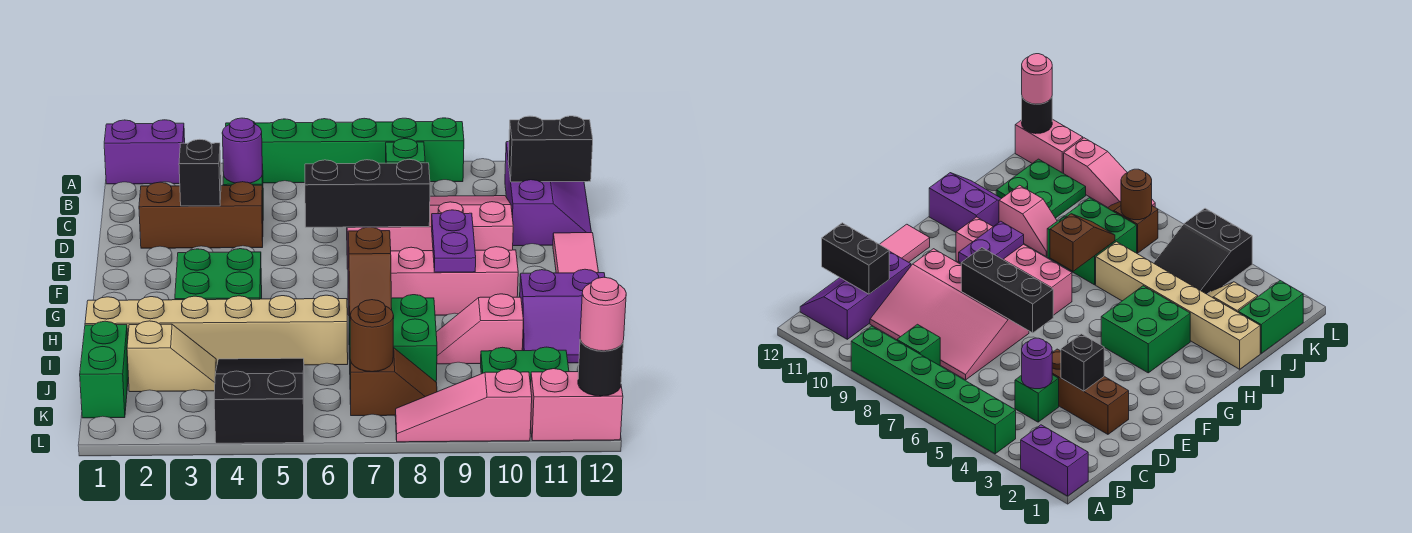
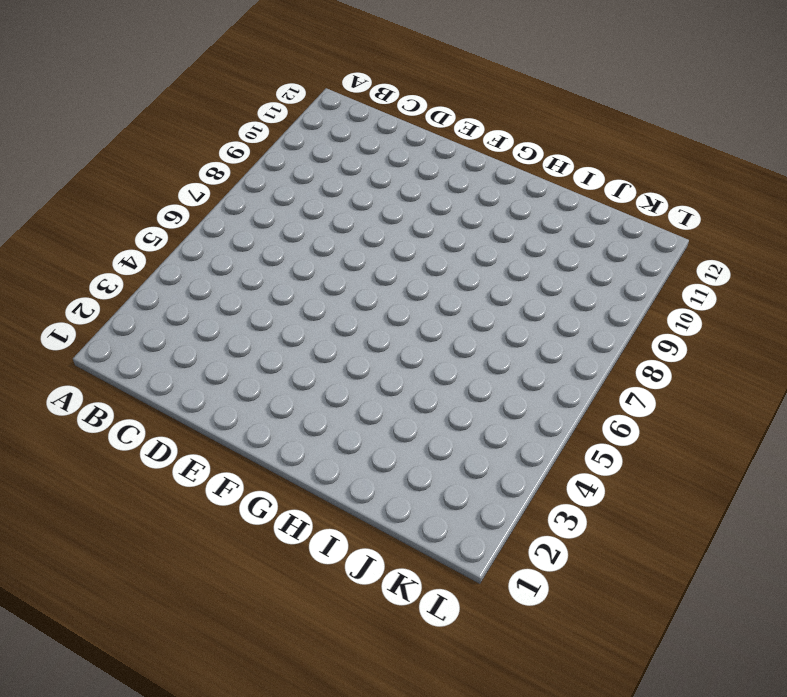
none -> purple brick A1:A2 level 1
none -> green brick A4:A9 level 1
none -> green brick B8 level 1
none -> purple slope B11:D12 level 1 top 11

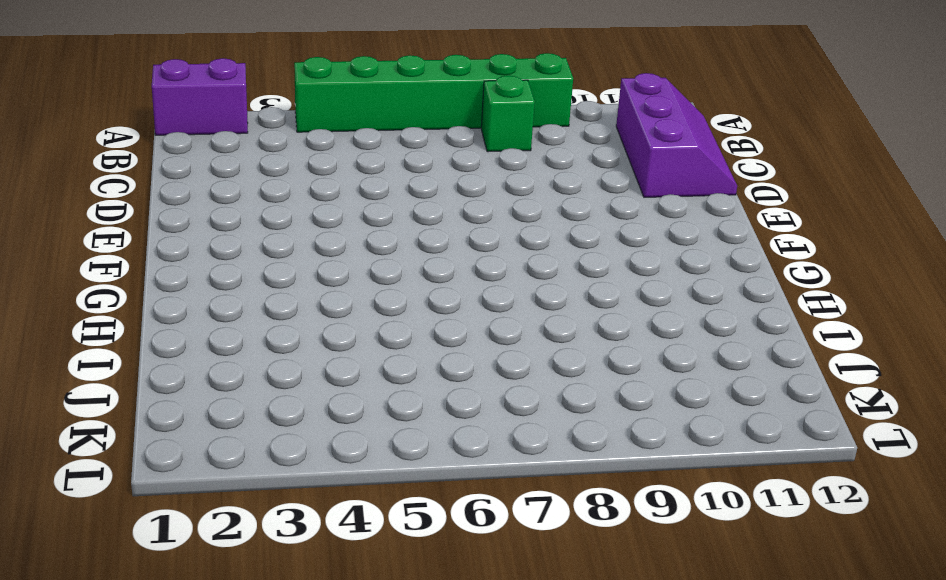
none -> green brick C4 level 1
none -> pink slope C7:E10 level 1 top E
none -> brown brick D2:D4 level 1
none -> pink tile E12:F12 level 1

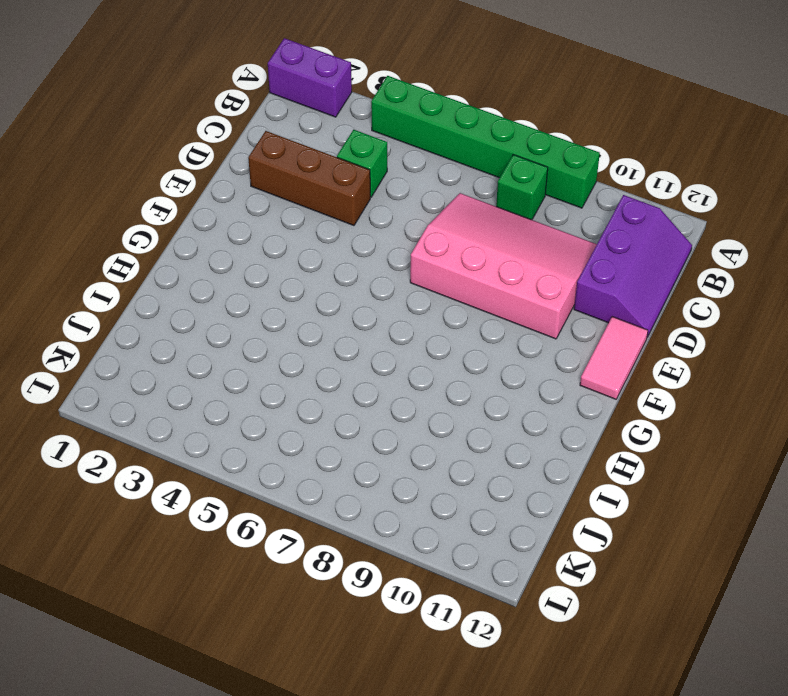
none -> green brick G3:H4 level 1
none -> pink brick G7:G10 level 1
none -> purple slope H11:I12 level 1 top H
none -> tan brick I1:I6 level 1

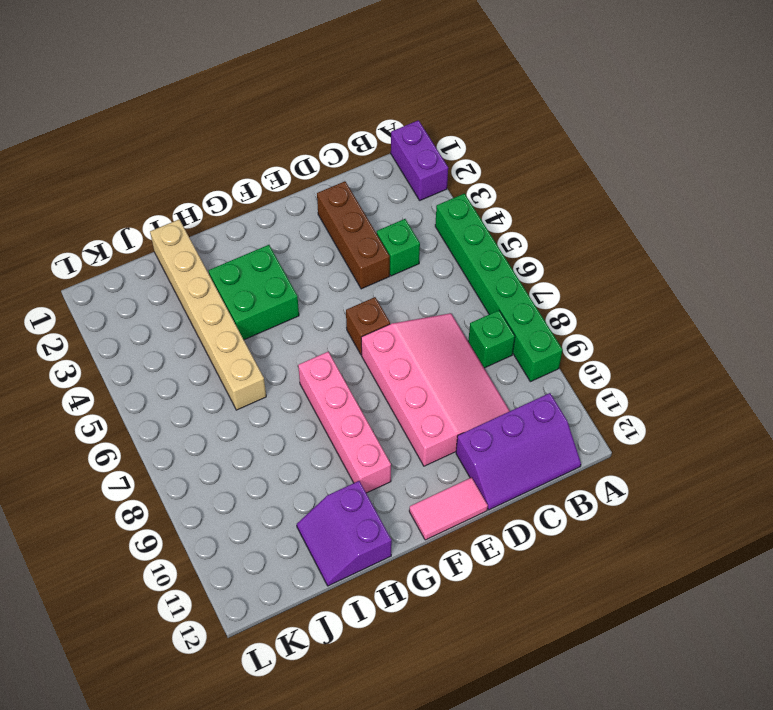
brown brick E6 level 1 -> none
none -> green brick I7:J8 level 1
none -> pink slope I9:I10 level 1 top 10
none -> green brick J1:K1 level 1
none -> tan slope J2:J3 level 1 top 2

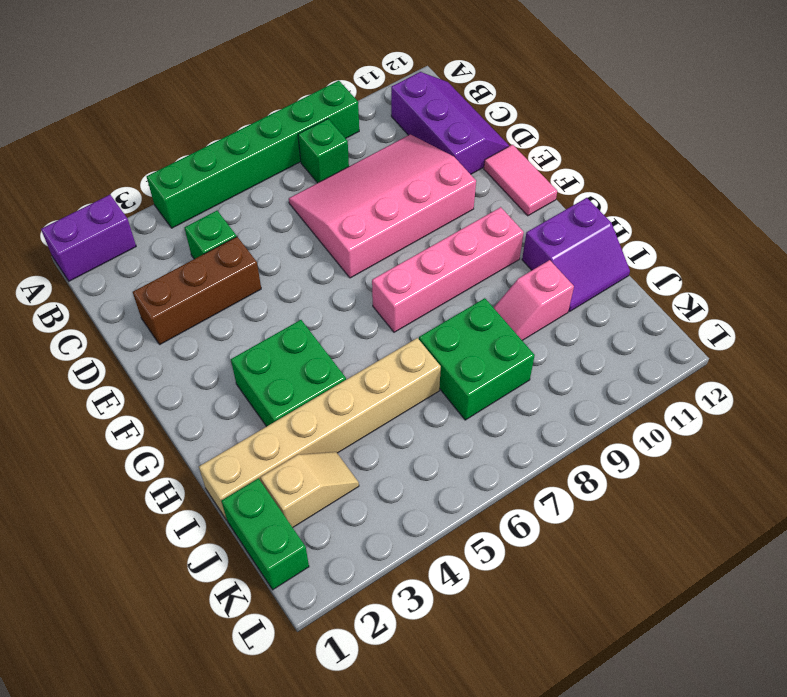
none -> black slope J4:L5 level 1 top L
none -> green plate J10:K11 level 1
none -> brown slope K7:K8 level 1 top 7
none -> pink slope L8:L10 level 1 top 10

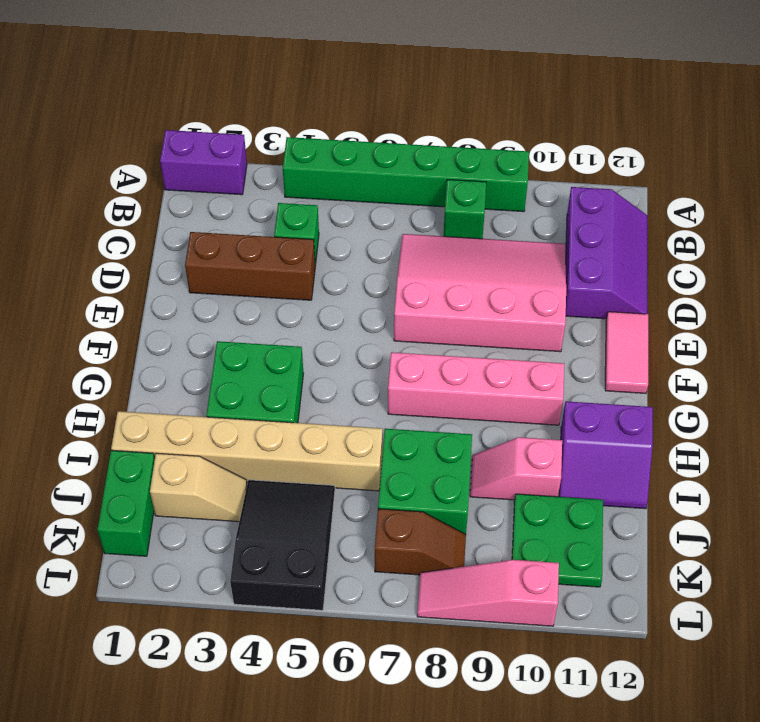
none -> pink brick L11:L12 level 1
none -> purple round brick C4 level 2
none -> black brick C11:C12 level 2
none -> black brick D3 level 2

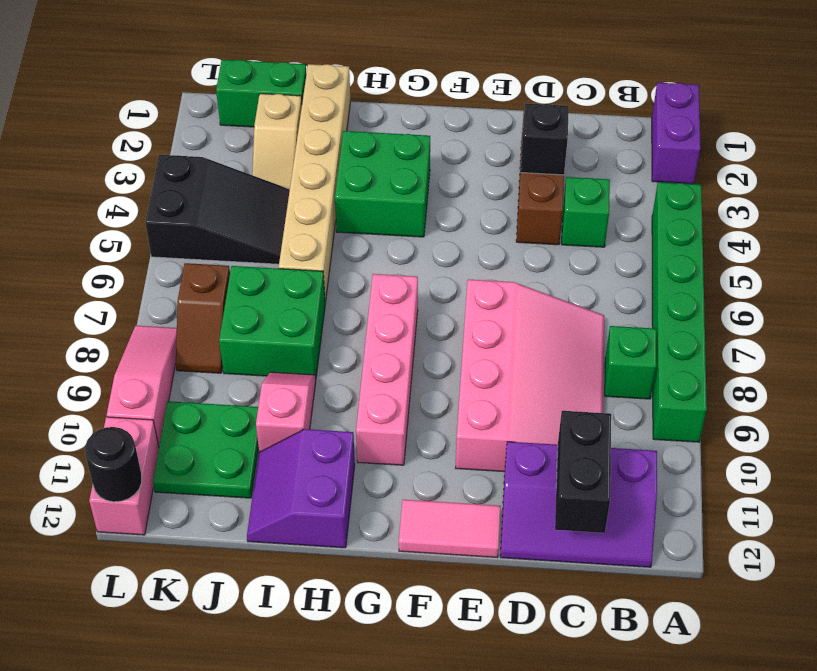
none -> purple round brick C4 level 2
none -> black brick E6:E8 level 2
none -> purple plate F9:G9 level 2
none -> brown slope H7:I7 level 2 top H

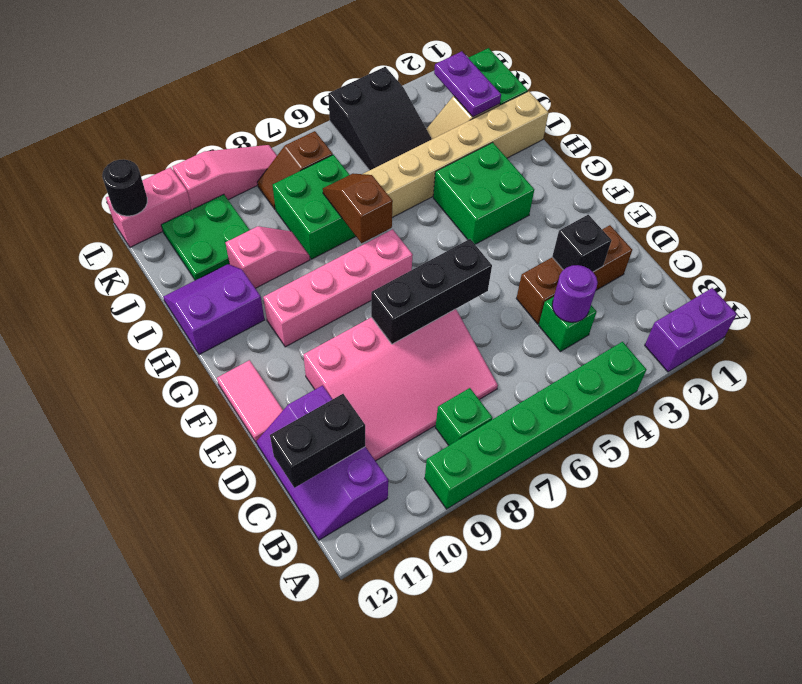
purple plate J2:K2 level 2 -> purple plate F9:G9 level 2
none -> brown round brick K7 level 2
none -> pink round brick L12 level 3

